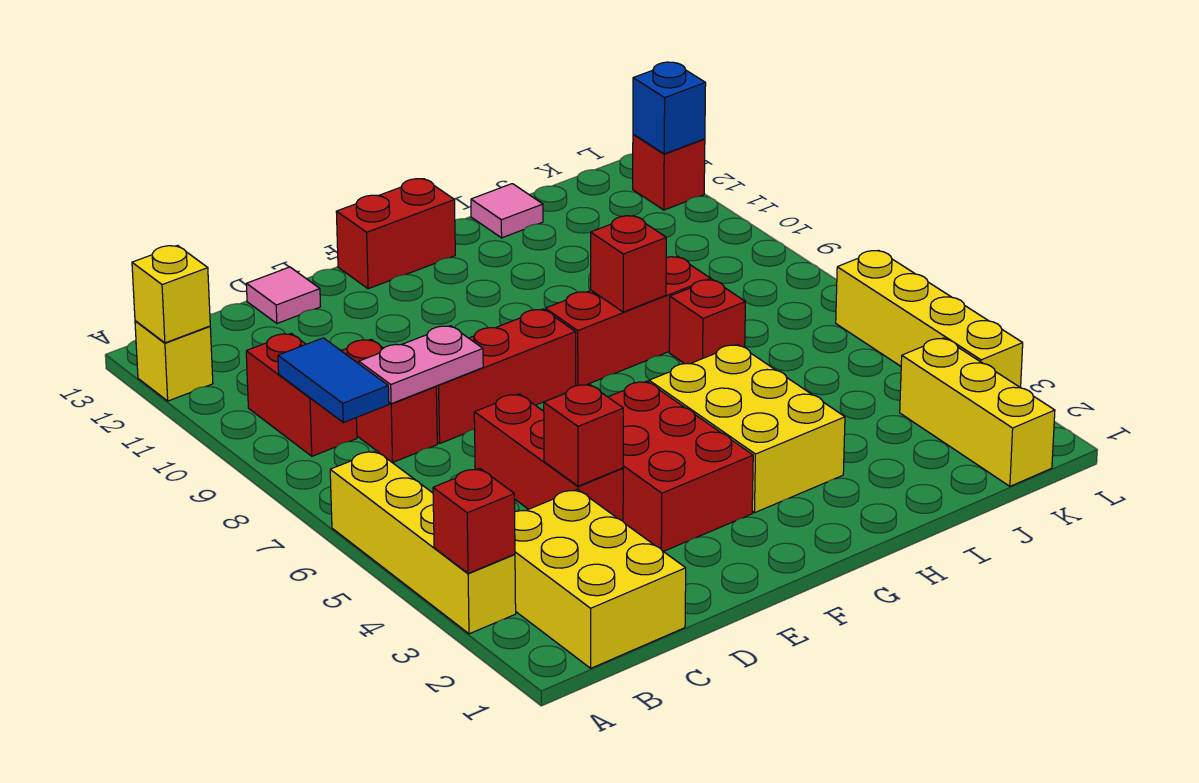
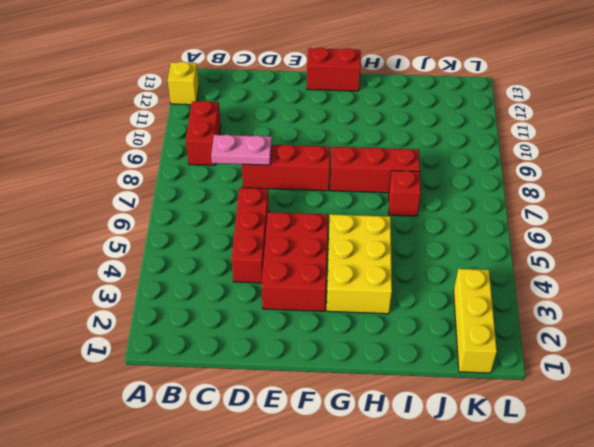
none -> yellow brick A3:A6 level 1
none -> yellow brick B1:C3 level 1
none -> red brick C8:C9 level 1

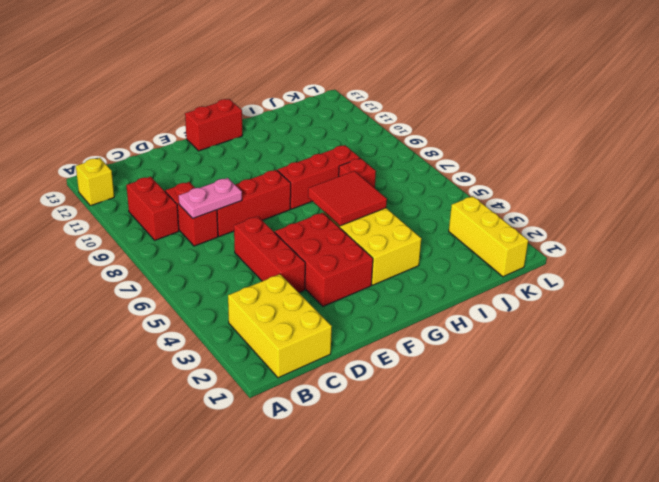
red tile G5:H6 level 2 -> none
none -> yellow brick A3:A6 level 1
none -> pink tile D13 level 1
none -> pink tile I13 level 1

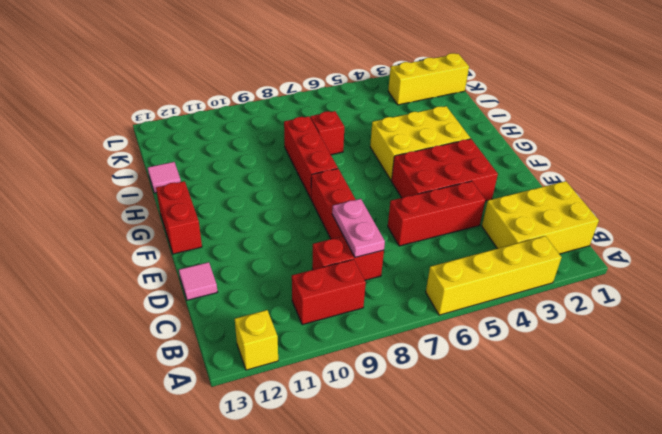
none -> yellow brick L3:L6 level 1
none -> red brick L12 level 1
none -> red brick A3 level 2

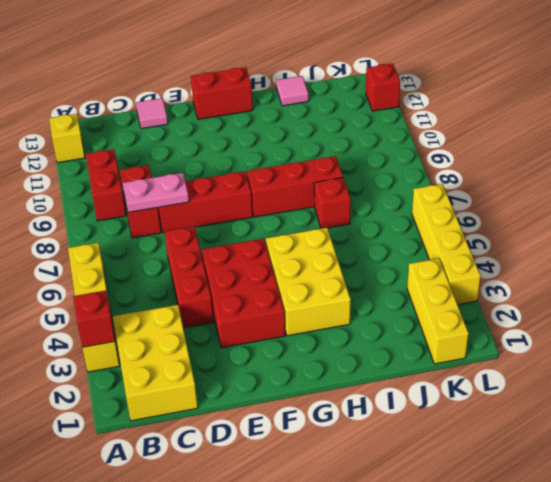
none -> yellow brick A12 level 2
none -> blue tile B8:B9 level 2
none -> red brick D4 level 2

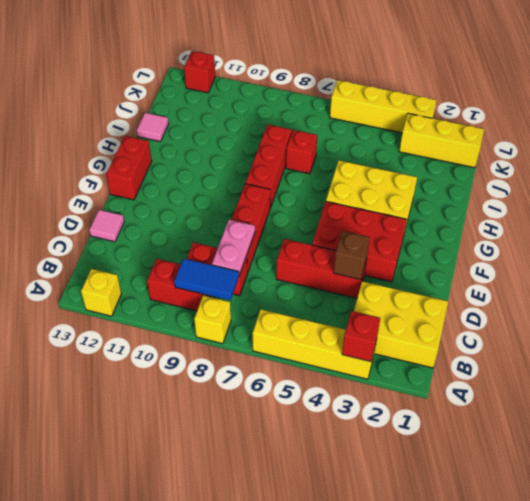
yellow brick A8 level 1 -> yellow brick A12 level 2
brown brick D4 level 2 -> red brick D4 level 2
none -> red brick H8 level 2
none -> blue brick L12 level 2

